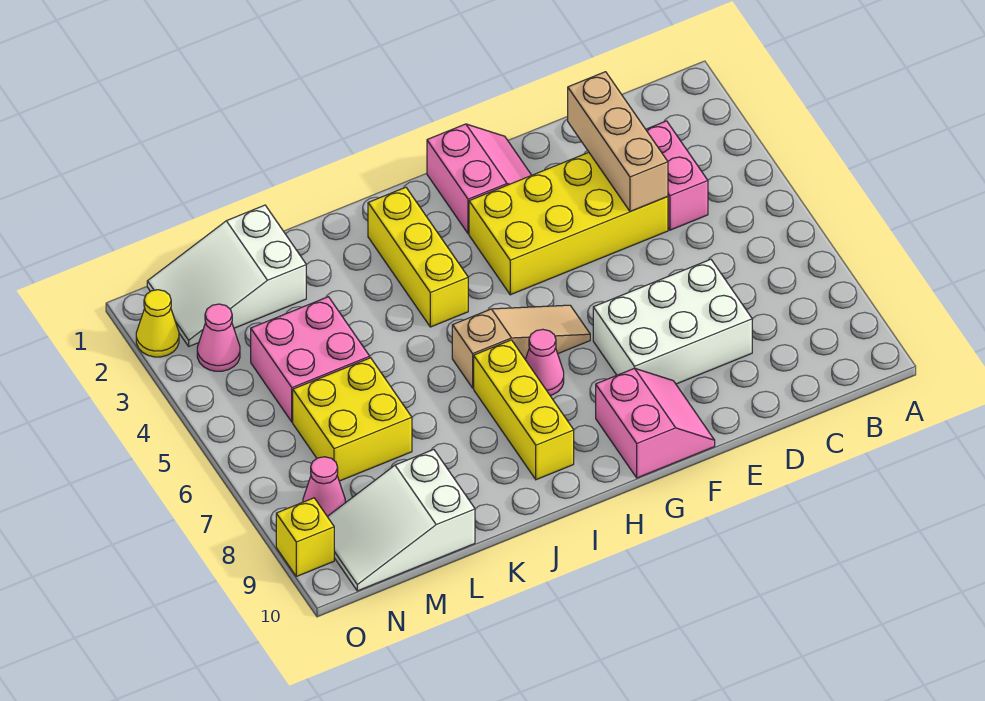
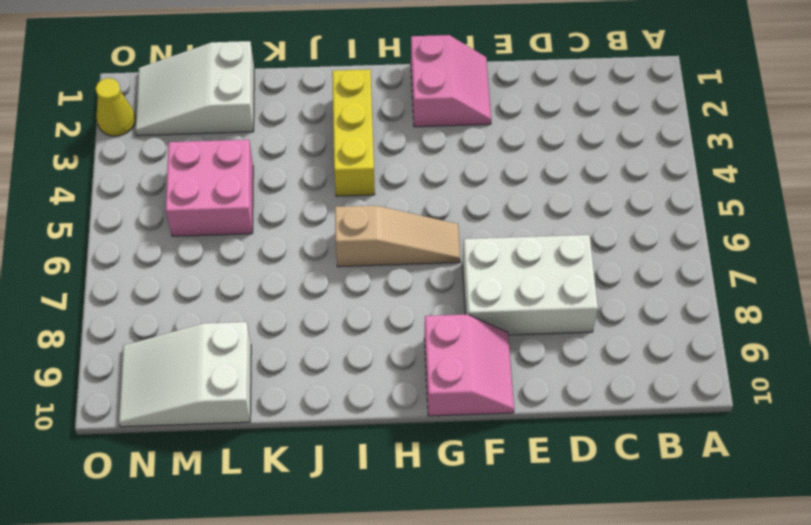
none -> pink brick C3:C4 level 1
none -> yellow brick D3:G4 level 1
none -> pink cone H7 level 1

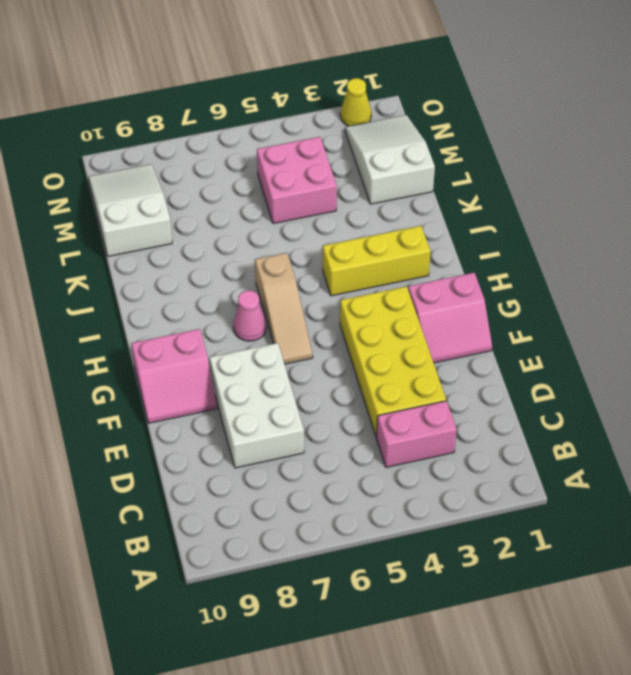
none -> yellow brick I7:I9 level 1
none -> yellow brick L6:M7 level 1
none -> pink cone N3 level 1

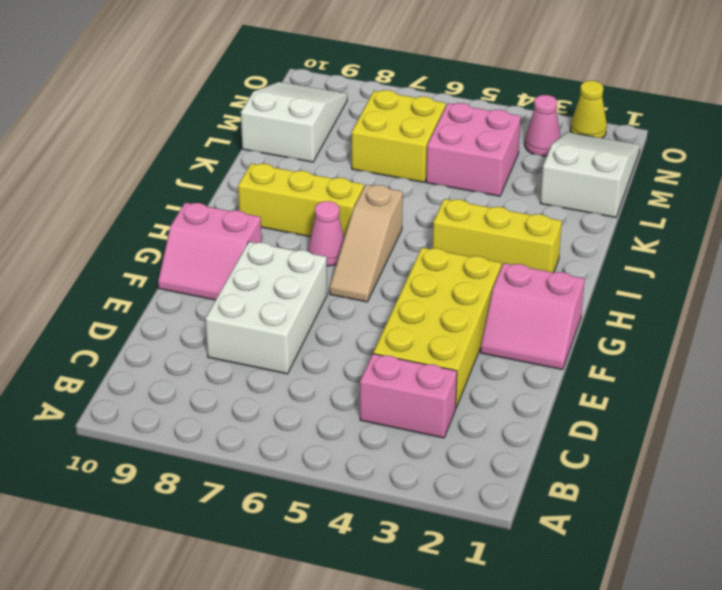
none -> pink cone N8 level 1
none -> yellow brick O9 level 1
none -> tan brick D2:D4 level 2

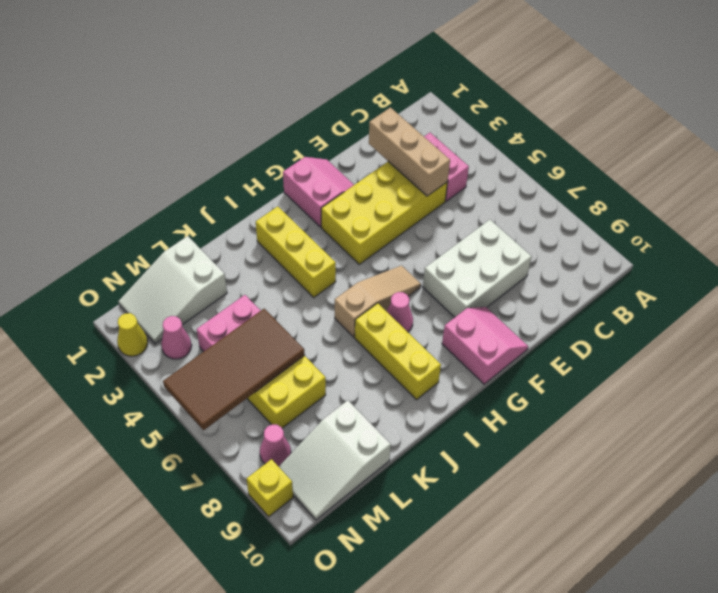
brown tile L5:O6 level 2 -> none

